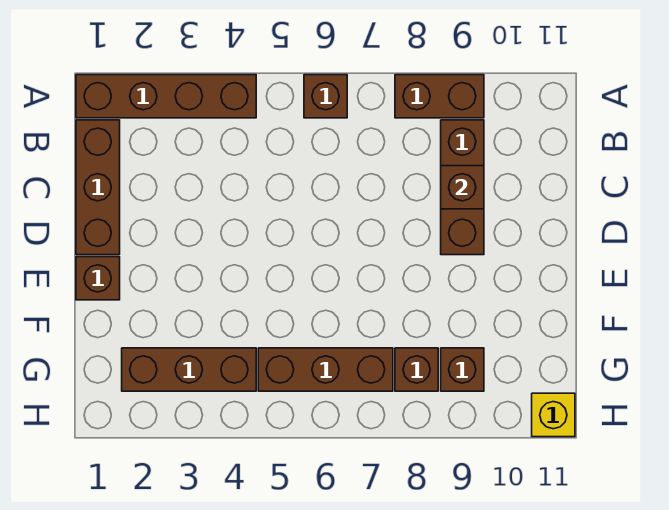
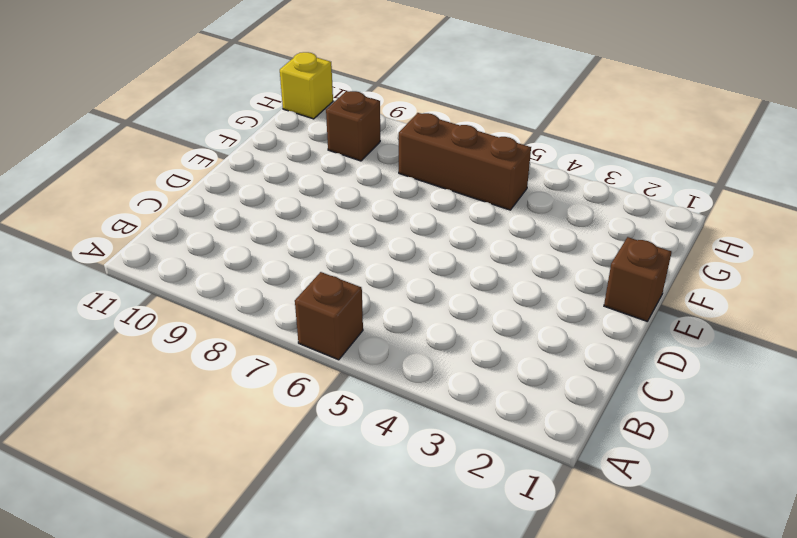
none -> brown brick A1:A4 level 1
none -> brown brick A8:A9 level 1
none -> brown brick B1:D1 level 1

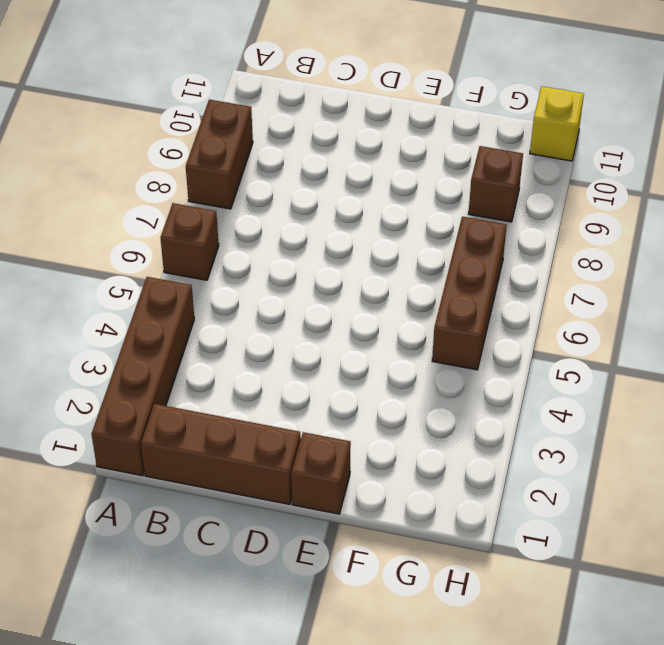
none -> brown brick B9:D9 level 1
none -> brown brick G2:G4 level 1
none -> brown brick G8 level 1

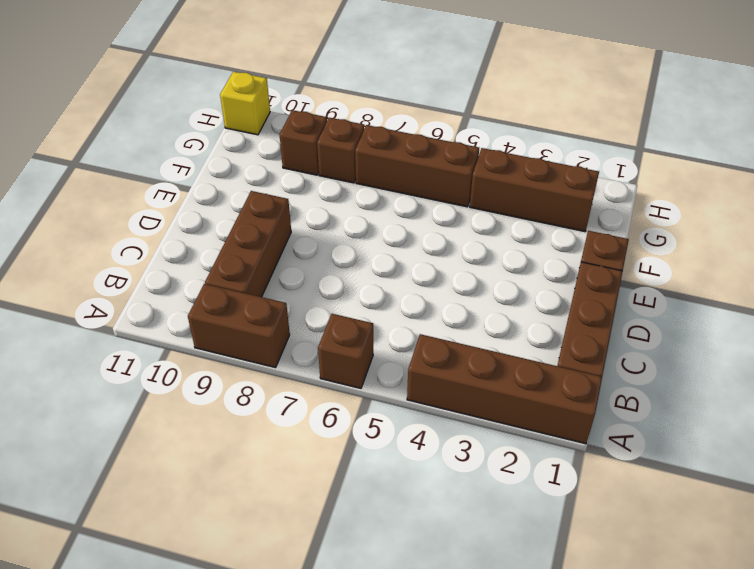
none -> brown brick C9 level 2

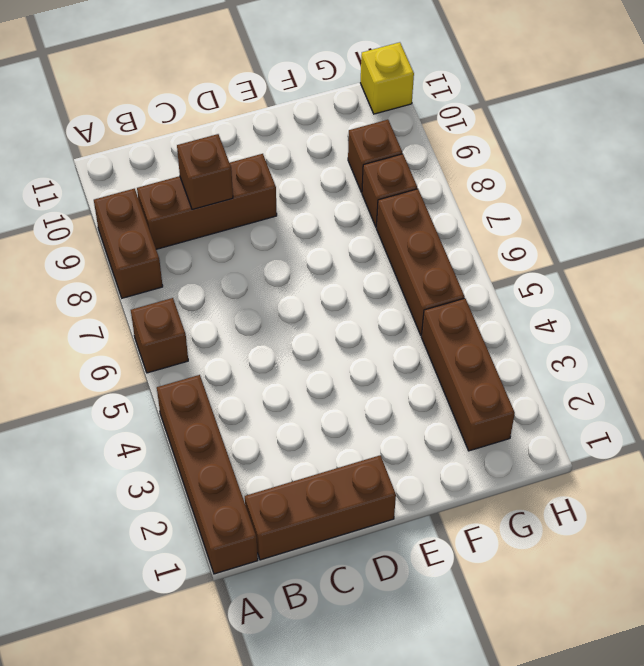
none -> brown brick E1 level 1

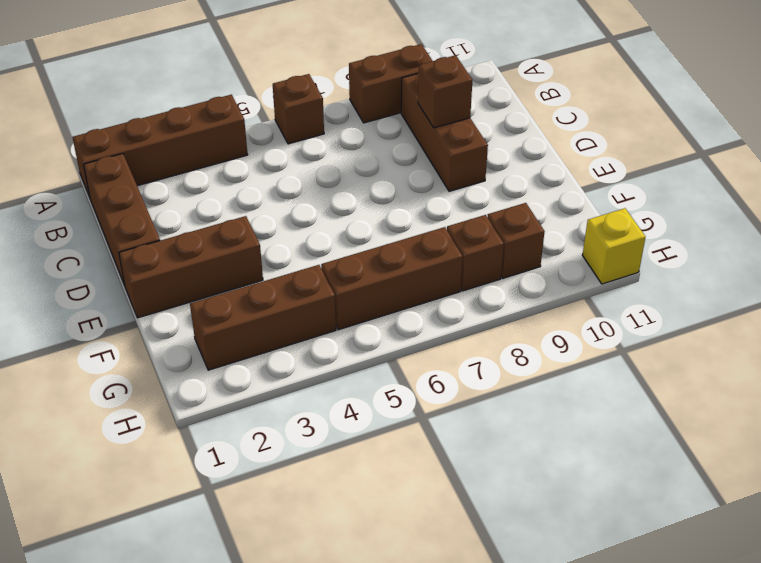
brown brick E1:E3 level 1 -> brown brick E1 level 1

